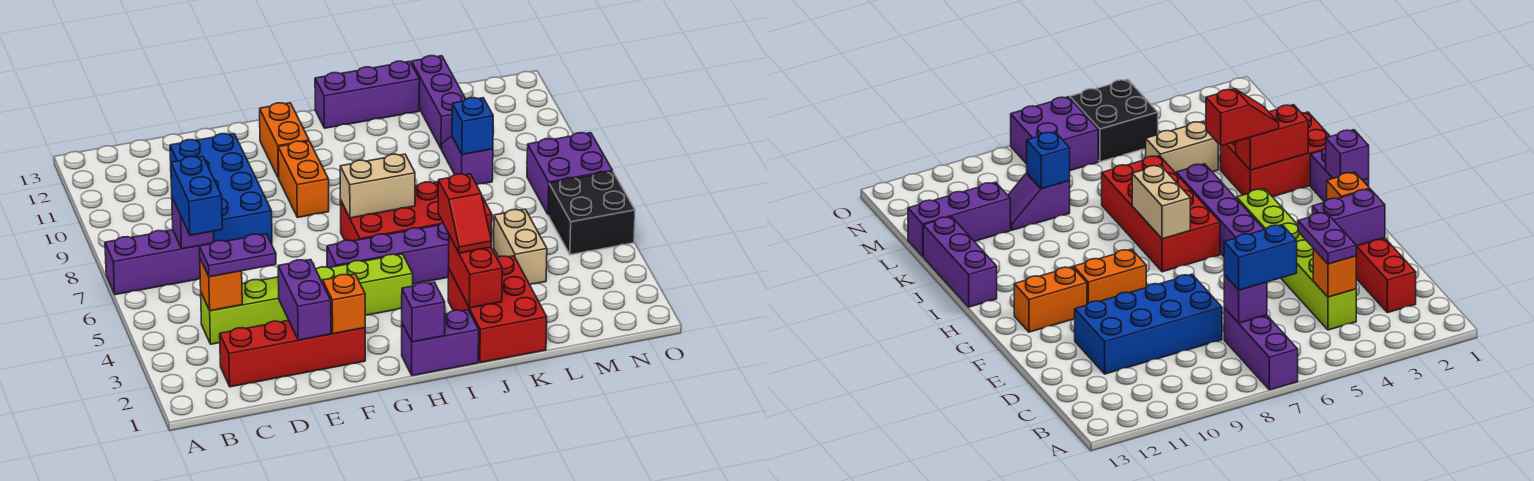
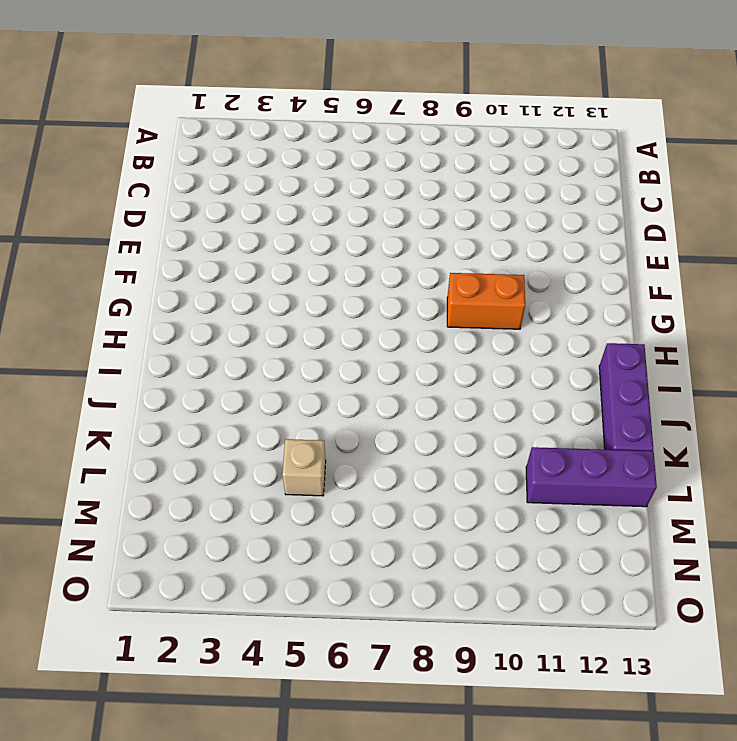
tan brick L5 level 1 -> tan brick L4:L5 level 1
none -> purple brick A7:C7 level 1
none -> red brick C2:F2 level 1
none -> lime brick C4:H4 level 1

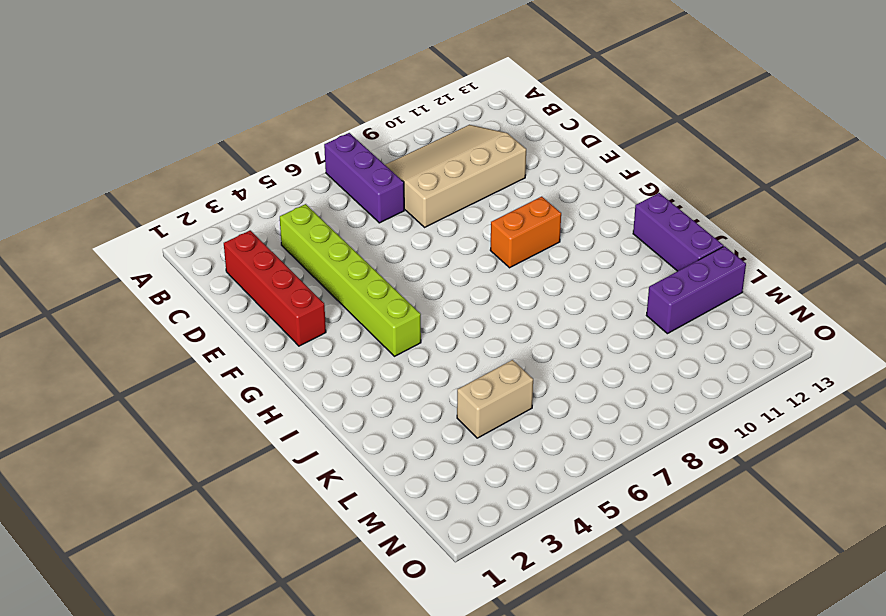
tan slope B8:D11 level 1 top D -> blue brick D8:E11 level 1
none -> purple brick G5:J5 level 1
none -> orange brick G11:G12 level 1
none -> purple brick H1:I1 level 1

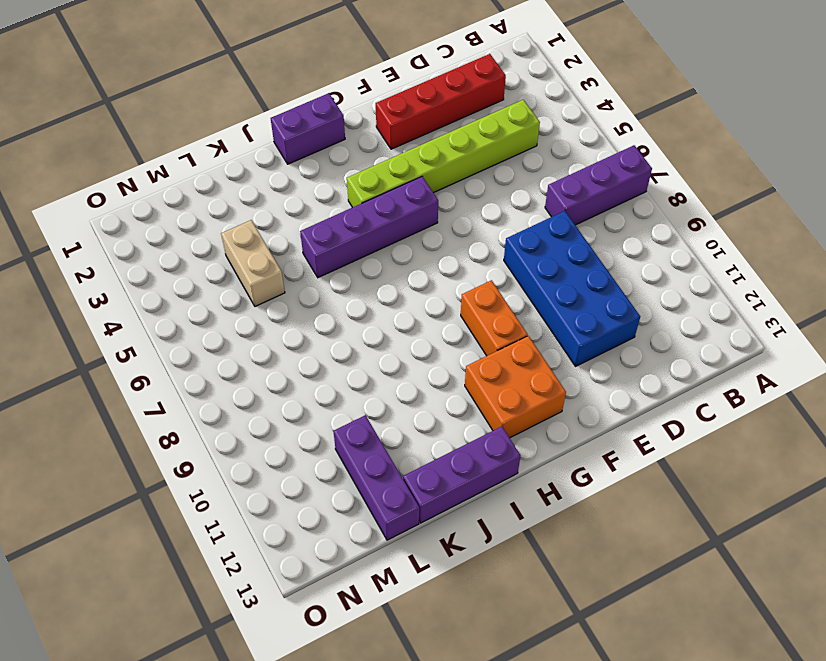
orange brick G11:H12 level 1 -> orange brick G11:G12 level 1
none -> red brick H6:K7 level 1
none -> red brick J1:K3 level 1
none -> purple slope L9:L10 level 1 top 9

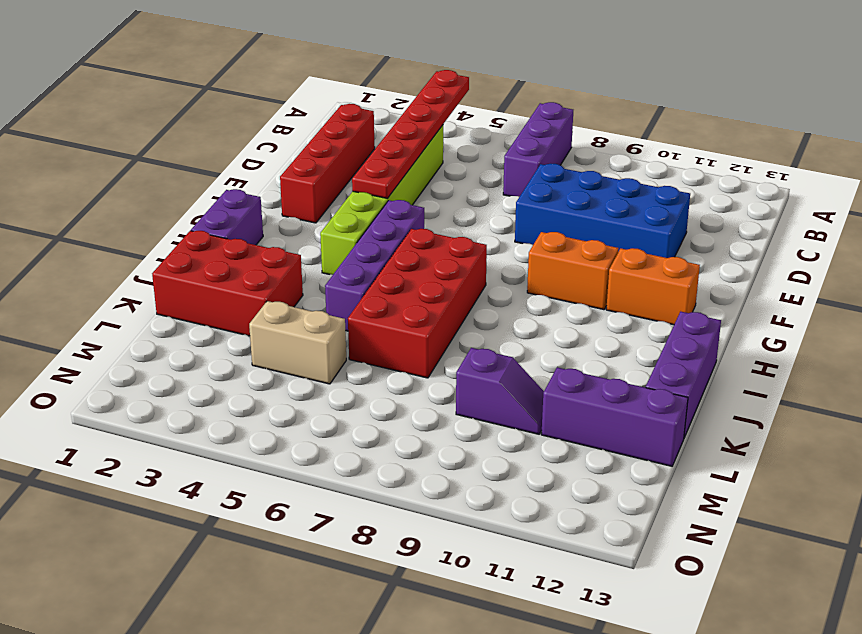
red plate A4:F4 level 2 -> orange brick C4 level 2
none -> black brick N5:O6 level 1
none -> purple brick N7:O8 level 1
none -> purple brick C7 level 2

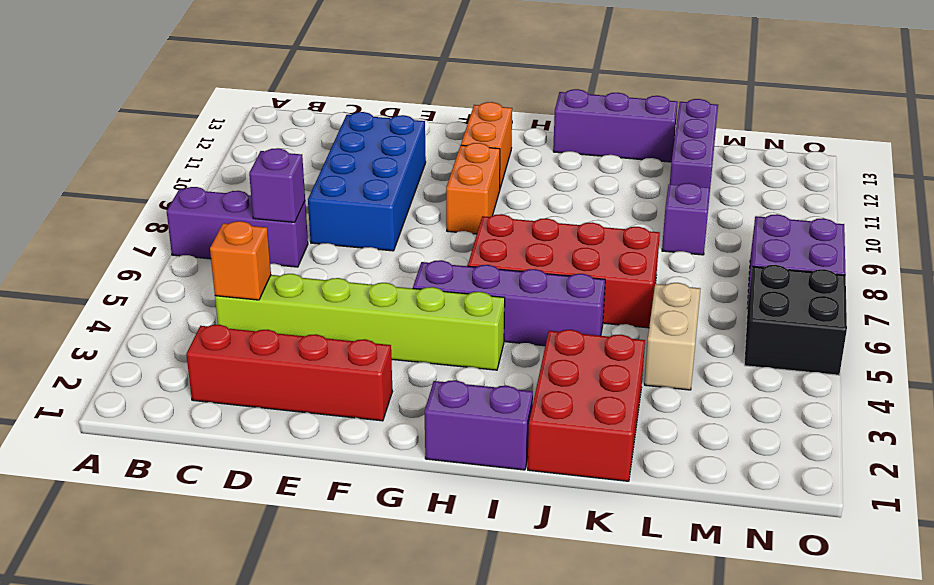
none -> purple brick E2:E3 level 2
none -> orange brick F2 level 2
none -> purple brick H1 level 2

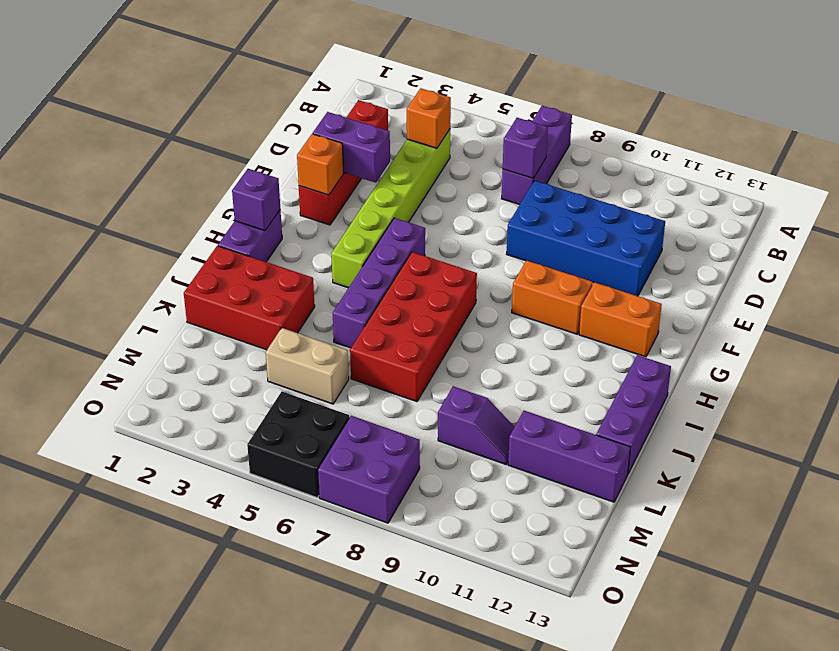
none -> tan brick H7:I7 level 2
none -> red brick J2:J3 level 2
none -> blue brick L9 level 2

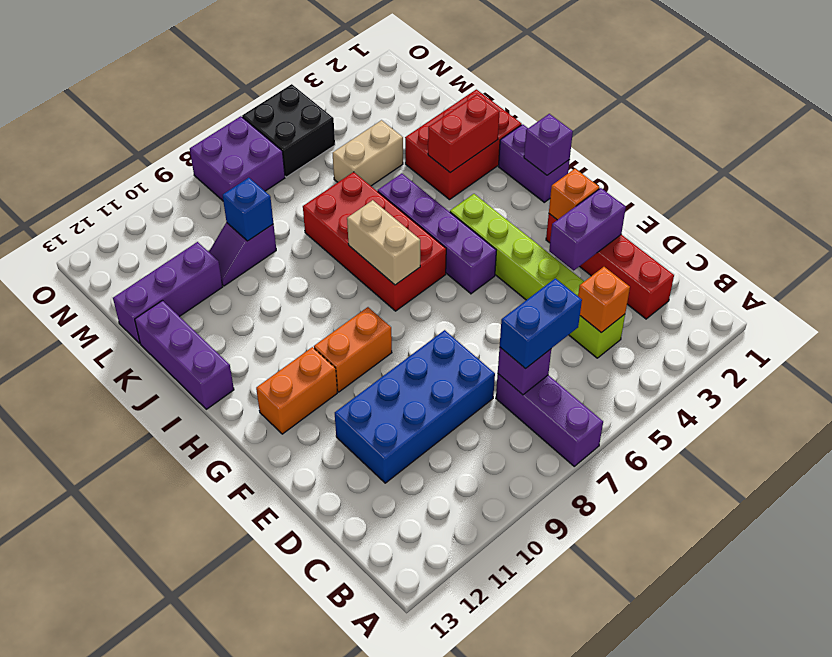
none -> purple plate C4:D4 level 3
none -> red slope J3:J4 level 3 top 4

